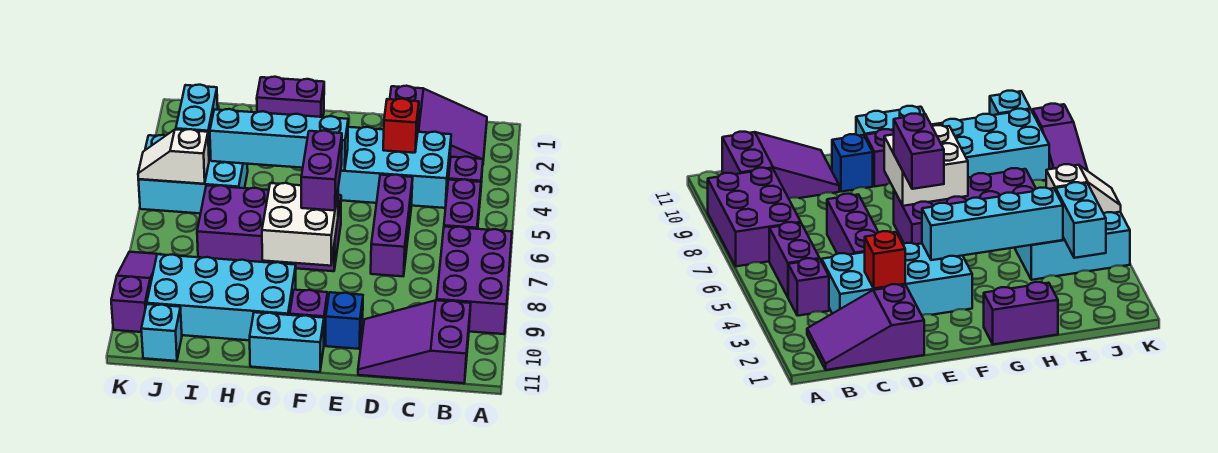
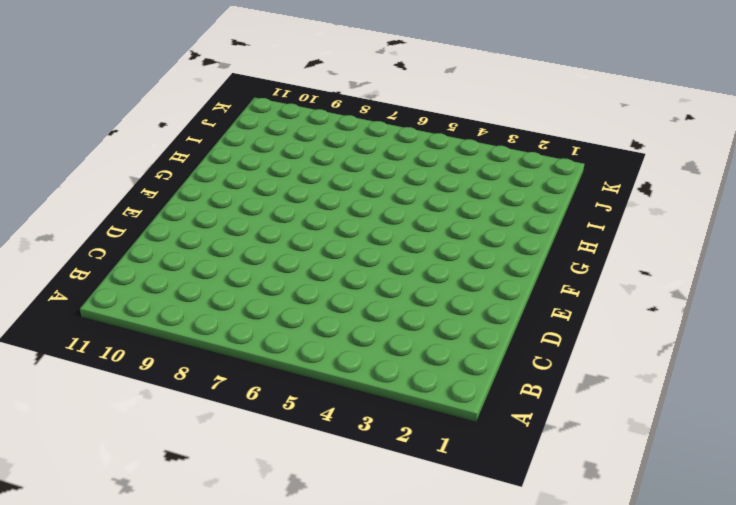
none -> purple brick A7:B9 level 1
none -> purple slope B1:D2 level 1 top D
none -> purple brick B4 level 1

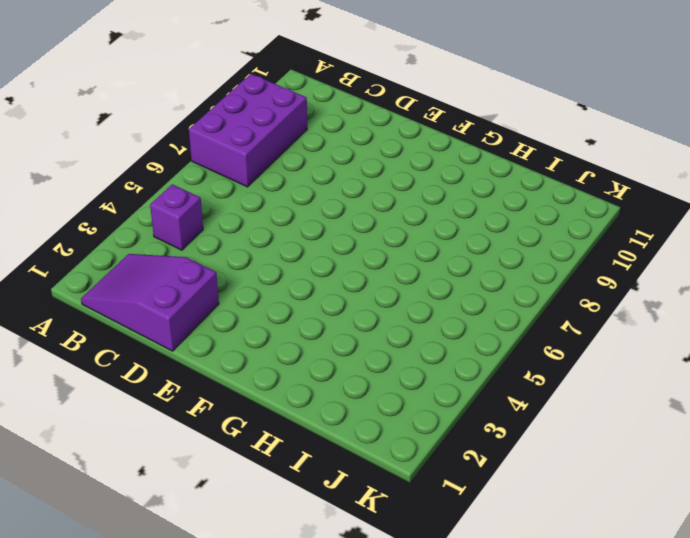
none -> purple brick B5:B6 level 1
none -> purple slope B10:D11 level 1 top B
none -> cyan brick C3:F4 level 1

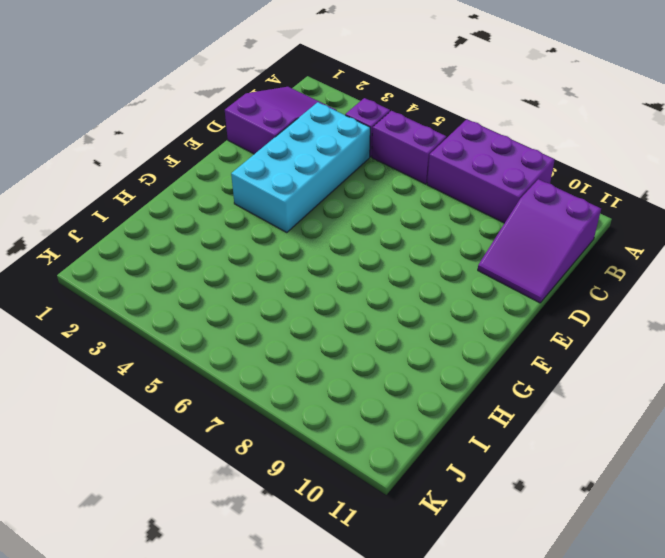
none -> purple brick D5:D7 level 1
none -> blue brick E10 level 1
none -> purple brick F6:I7 level 1

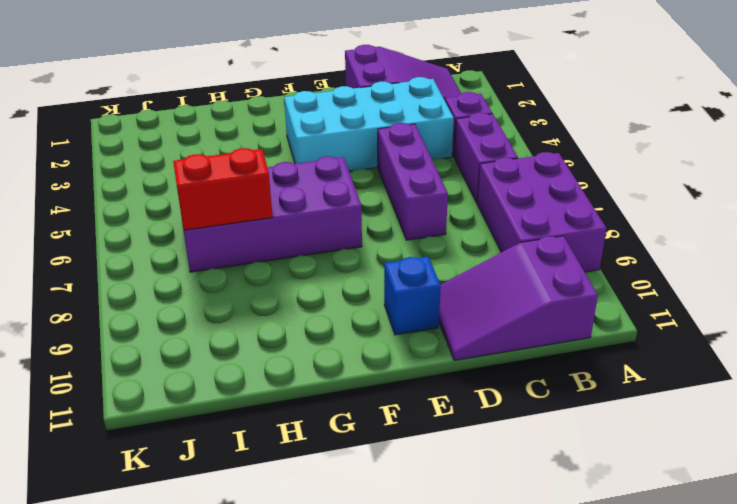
red brick H7:I7 level 2 -> none
none -> purple brick F10 level 1
none -> cyan brick F11:G11 level 1
none -> purple brick G1:H1 level 1

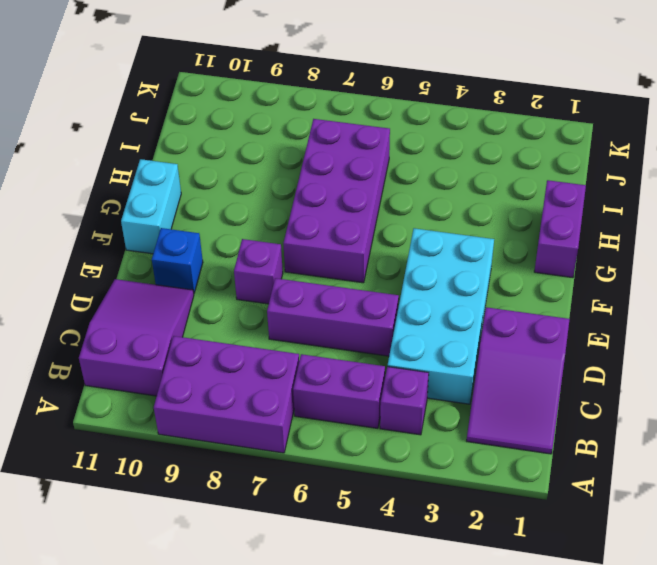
purple brick E8 level 1 -> purple brick F10 level 1
none -> cyan brick G9:J10 level 1
none -> cyan brick I4:K5 level 1
none -> cyan brick J11 level 1

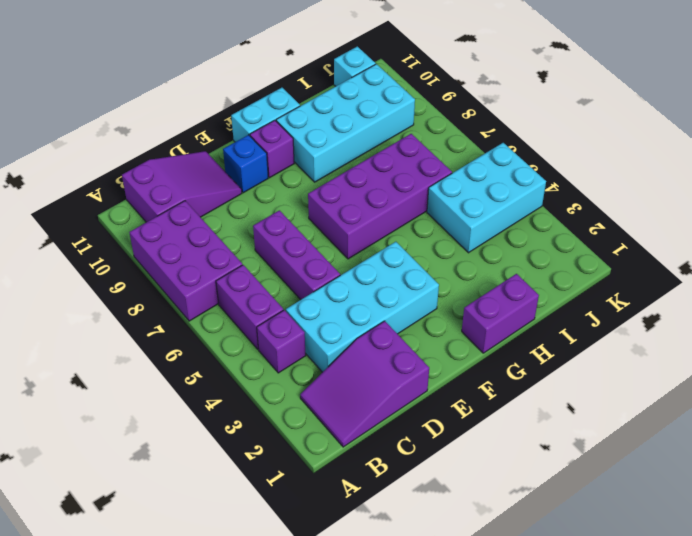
none -> purple slope K8:K10 level 1 top 10
none -> red brick D3 level 2
none -> cyan brick F4:I4 level 2

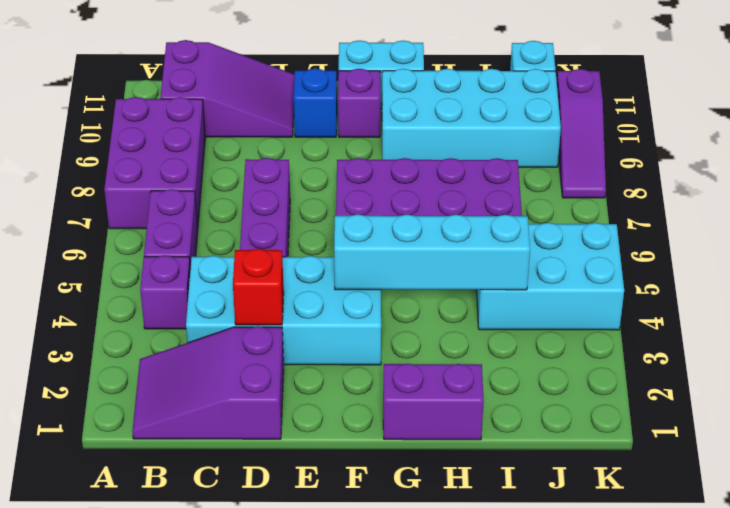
none -> white brick F7:G8 level 2
none -> cyan brick J3:J4 level 2
none -> white slope J5:K5 level 2 top J

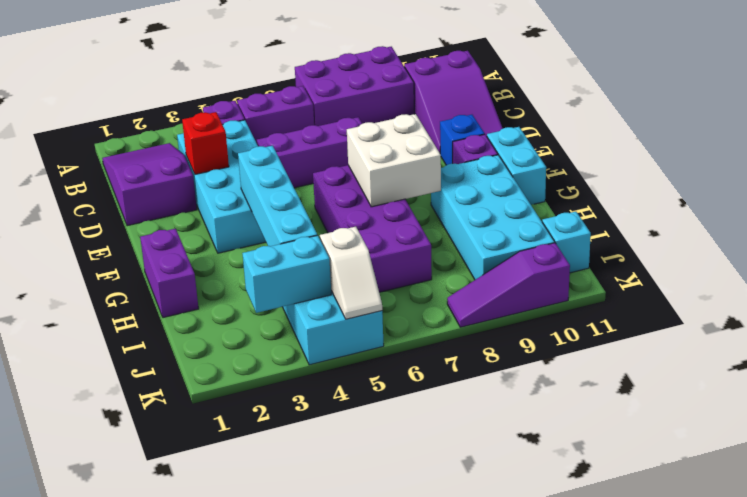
none -> purple brick F6:F7 level 3

